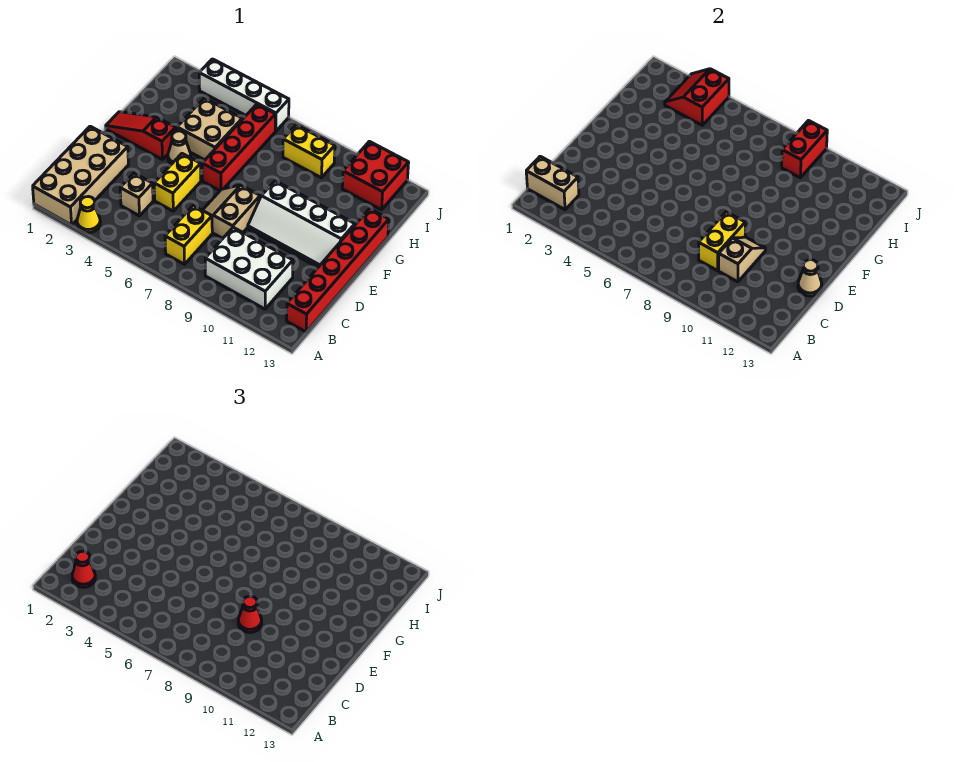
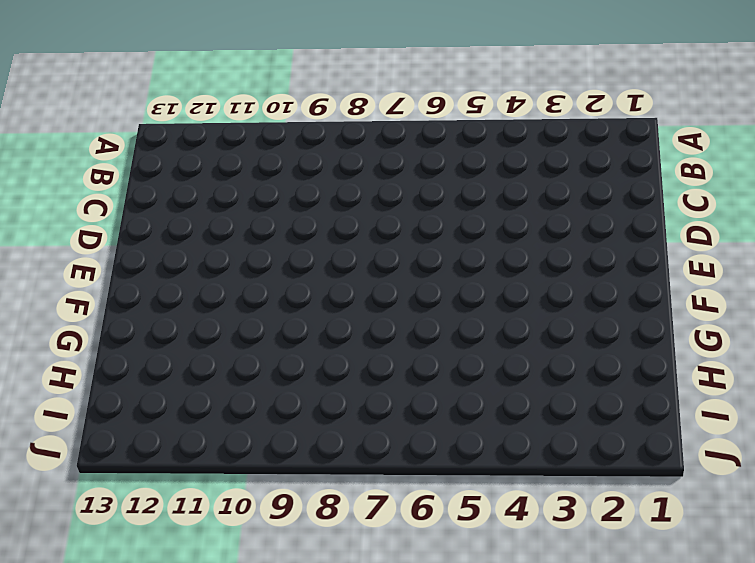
none -> tan brick A1:D2 level 1
none -> yellow cone A3 level 1
none -> yellow brick B7:C7 level 1

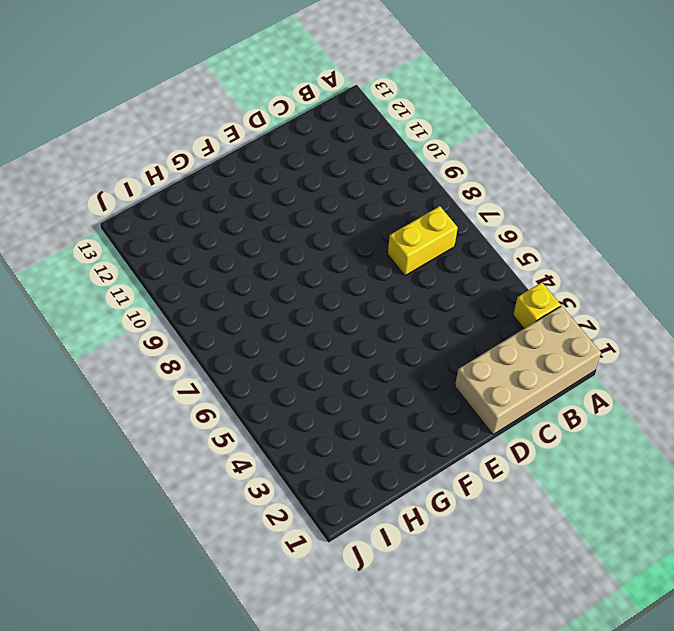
yellow brick A3 level 1 -> yellow cone A3 level 1
none -> white brick B9:C11 level 1
none -> red brick B13:G13 level 1
none -> tan brick C4 level 1

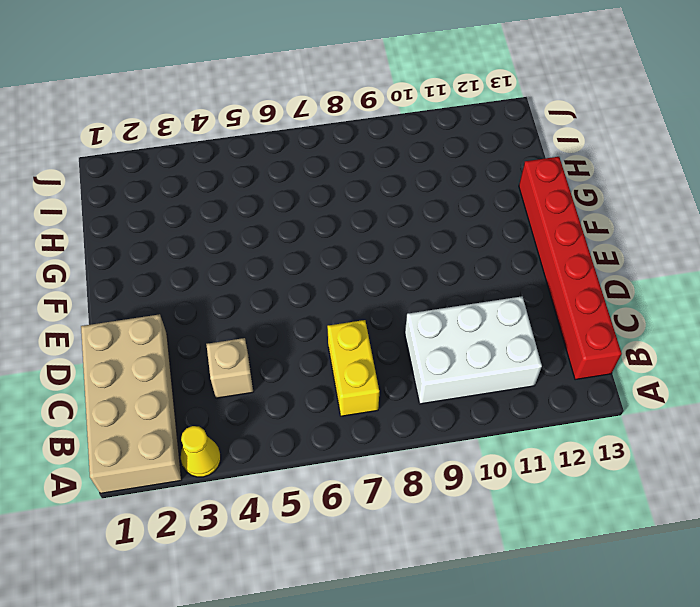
none -> yellow brick D5:E5 level 1
none -> tan slope D7:E8 level 1 top 8
none -> white slope E9:F12 level 1 top F

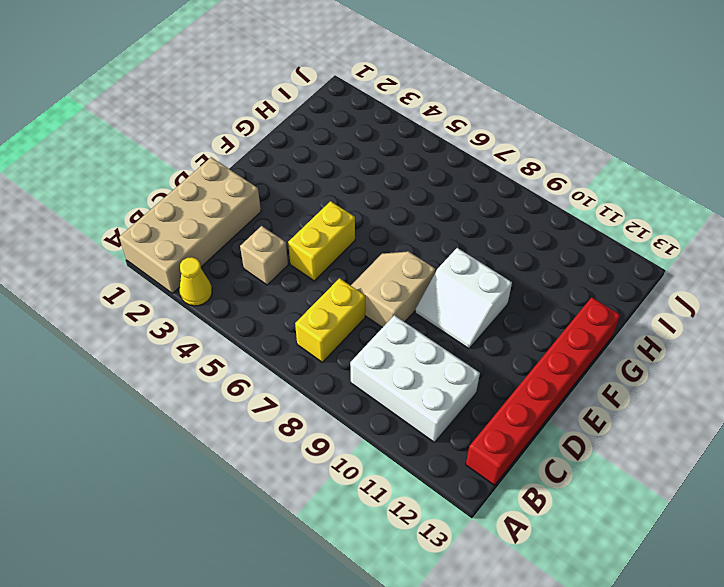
white slope E9:F10 level 1 top F -> white slope E9:F12 level 1 top F
none -> red slope F1:F3 level 1 top 3
none -> tan cone F4 level 1
none -> red brick F6:I6 level 1

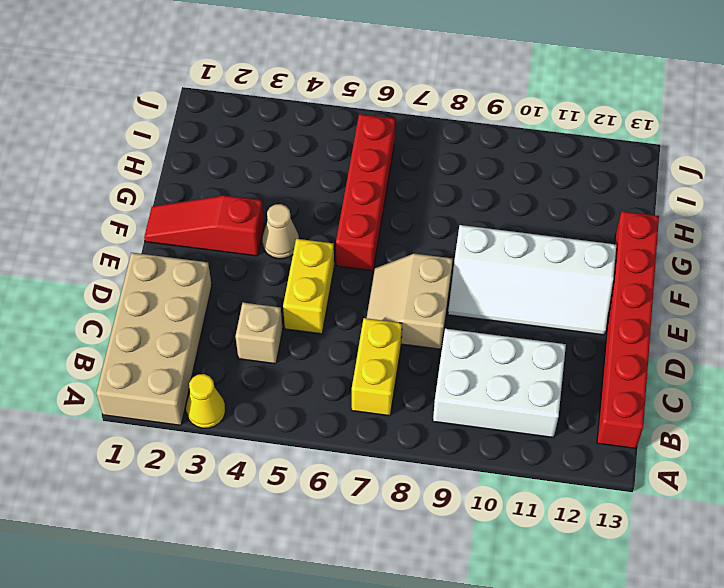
none -> tan brick G4:H5 level 1
none -> yellow brick I8:I9 level 1
none -> red brick I11:J12 level 1

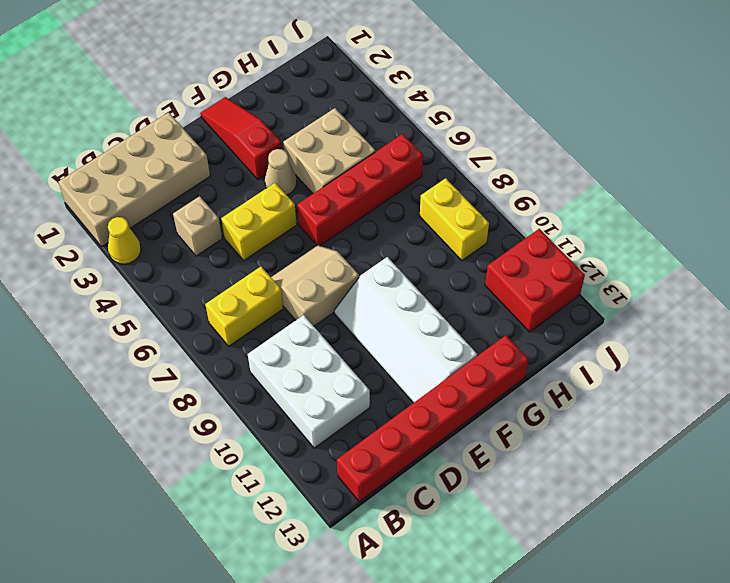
none -> white brick J3:J6 level 1
none -> tan brick B1:B2 level 2
none -> yellow brick C9:D9 level 2

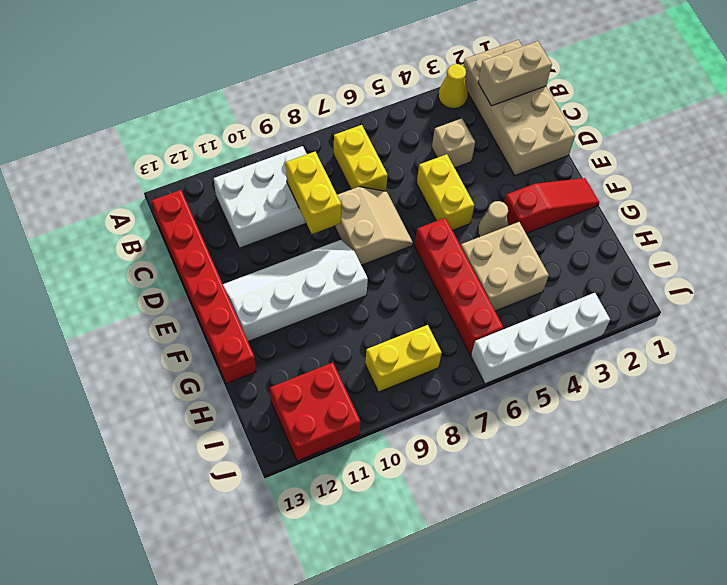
none -> tan slope C10:D10 level 2 top C
none -> tan cone D13 level 2
none -> red slope I3:J4 level 2 top 4

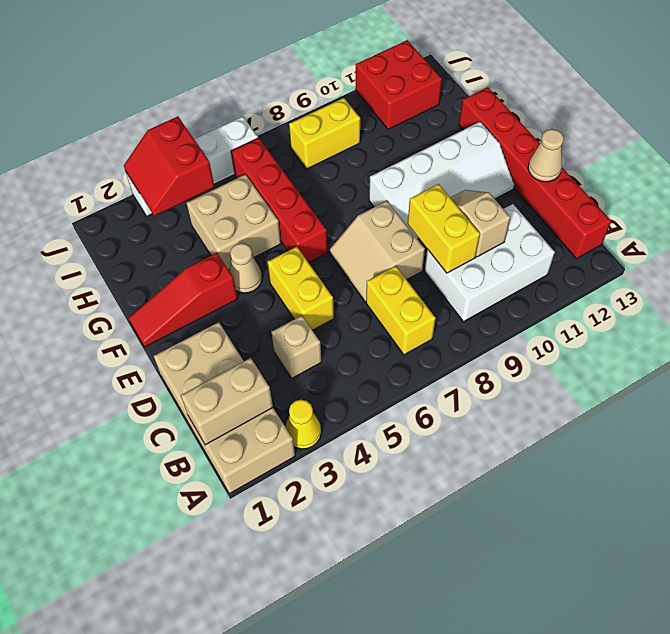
none -> red brick I9:J9 level 2
none -> red cone B2 level 3
none -> red cone D9 level 3

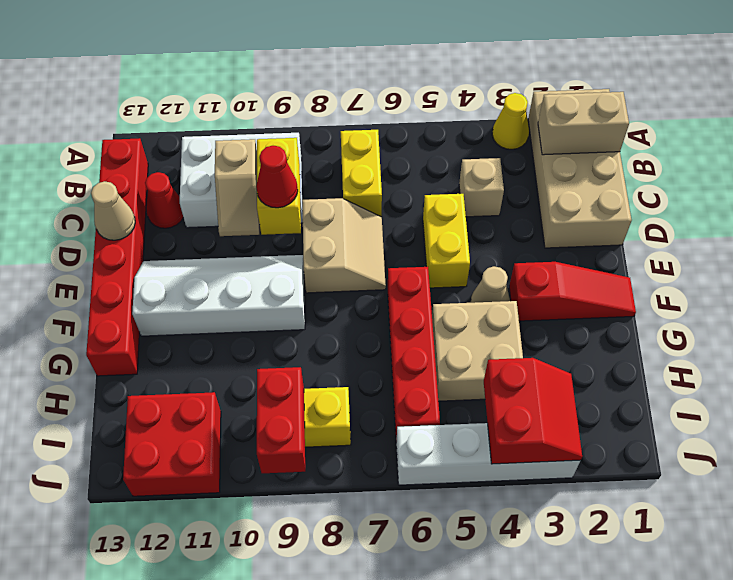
red cone C12 level 1 -> red cone B2 level 3

